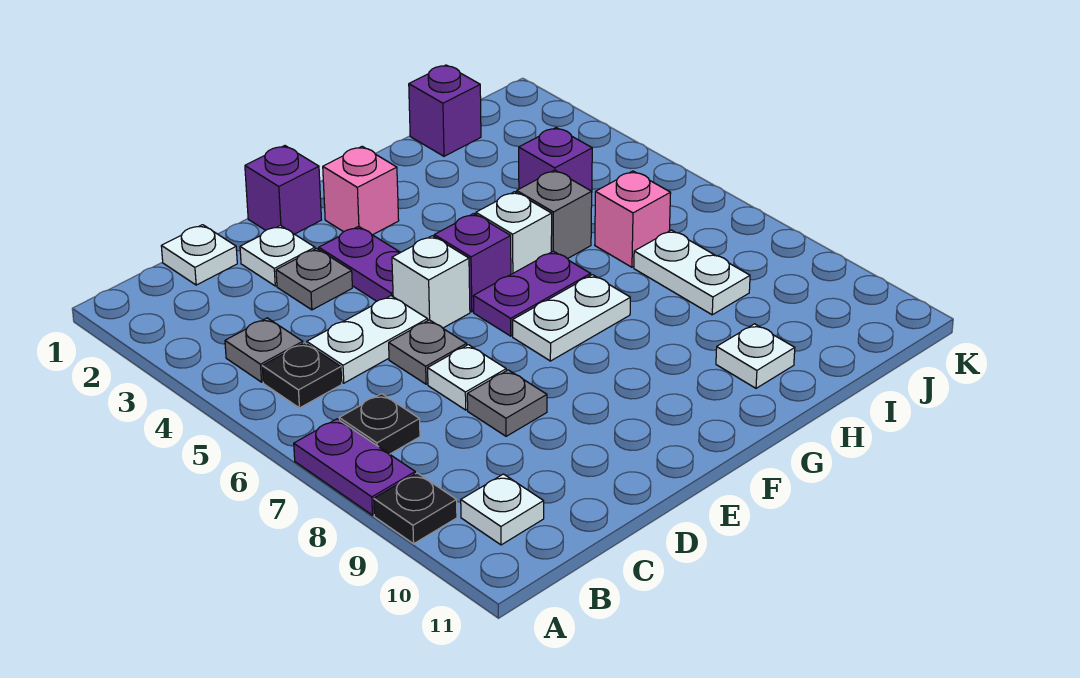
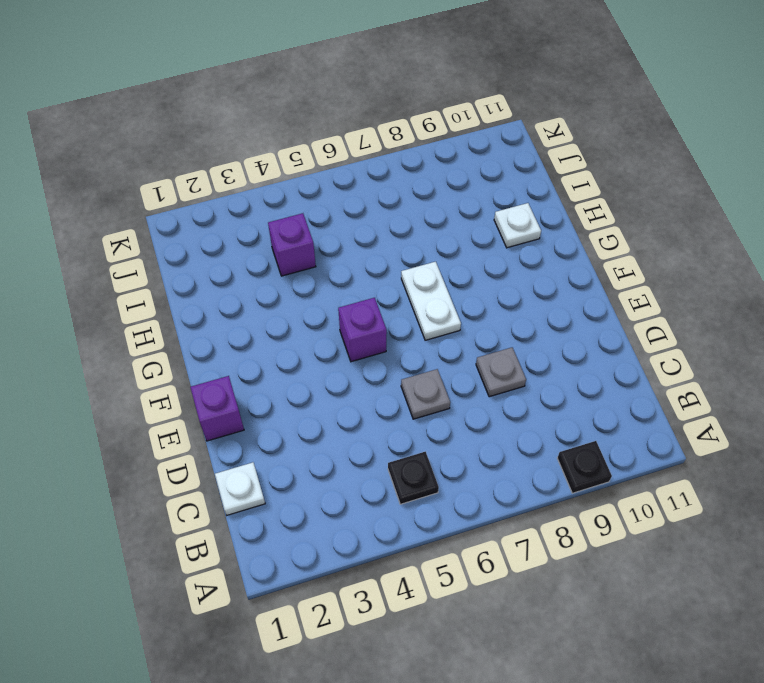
none -> purple plate A7:A8 level 1
none -> grey plate B4 level 1
none -> black plate B7 level 1

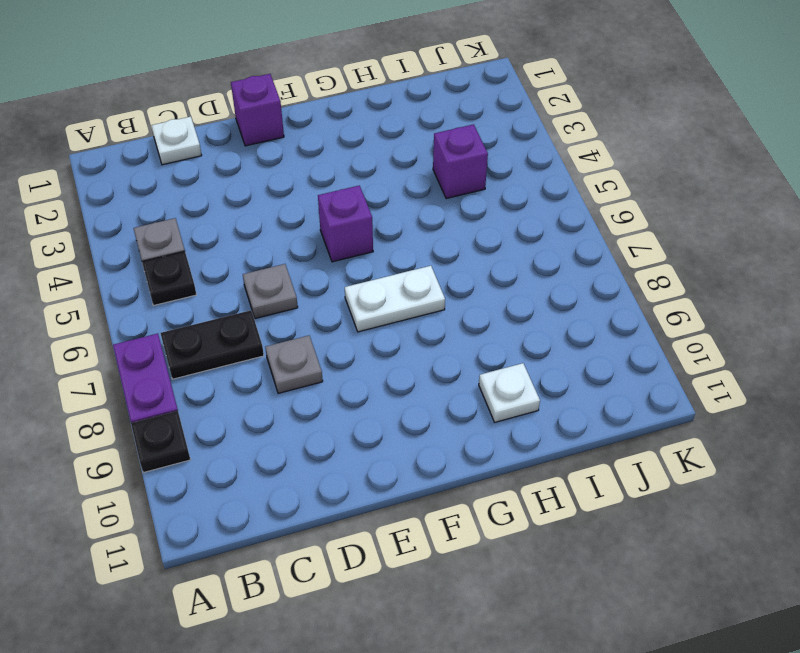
black plate B7:C7 level 1 -> black plate B7 level 1
none -> white plate B10 level 1
none -> white plate C5:D5 level 1
none -> white plate D2 level 1

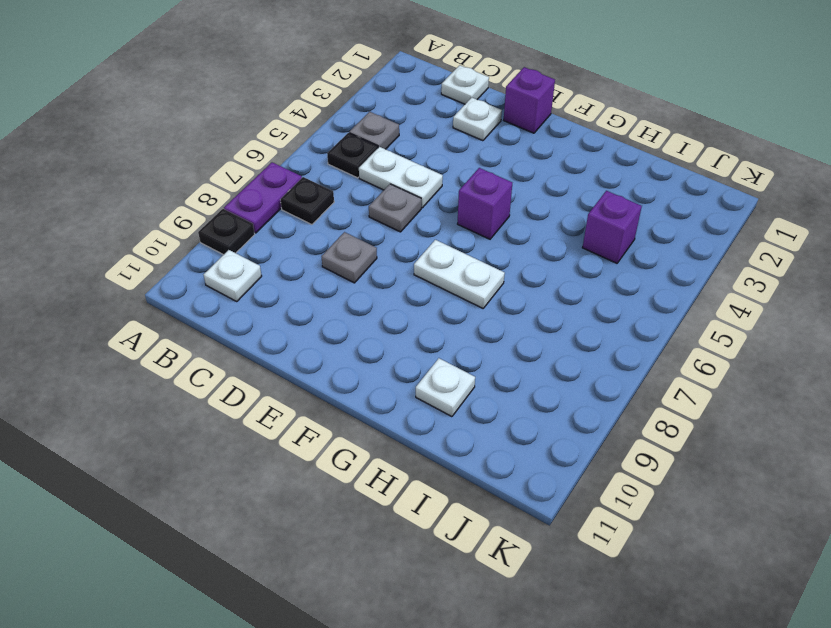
none -> grey plate D3 level 1
none -> white plate D7 level 1
none -> purple plate E3:E4 level 1

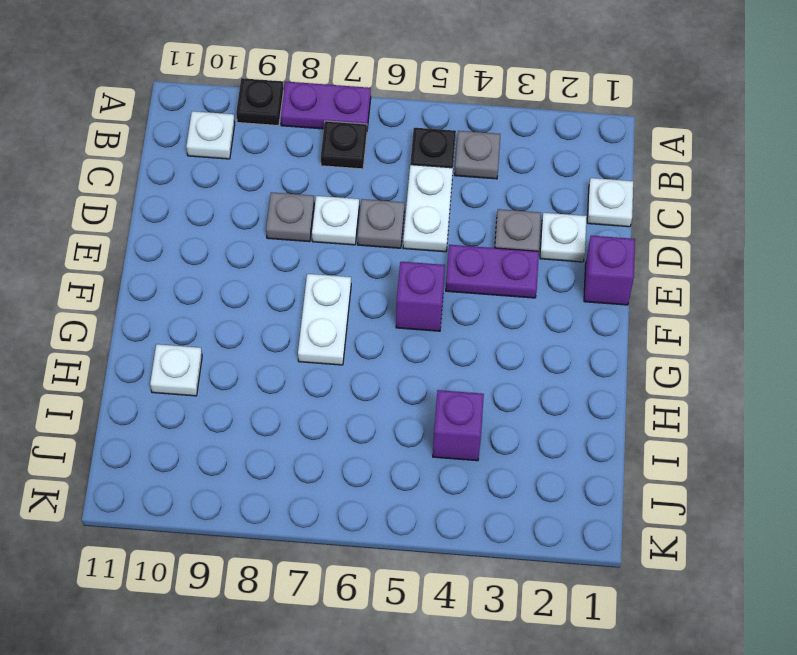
none -> white brick E5 level 1
none -> pink brick F2 level 1
none -> purple plate F6:G6 level 1

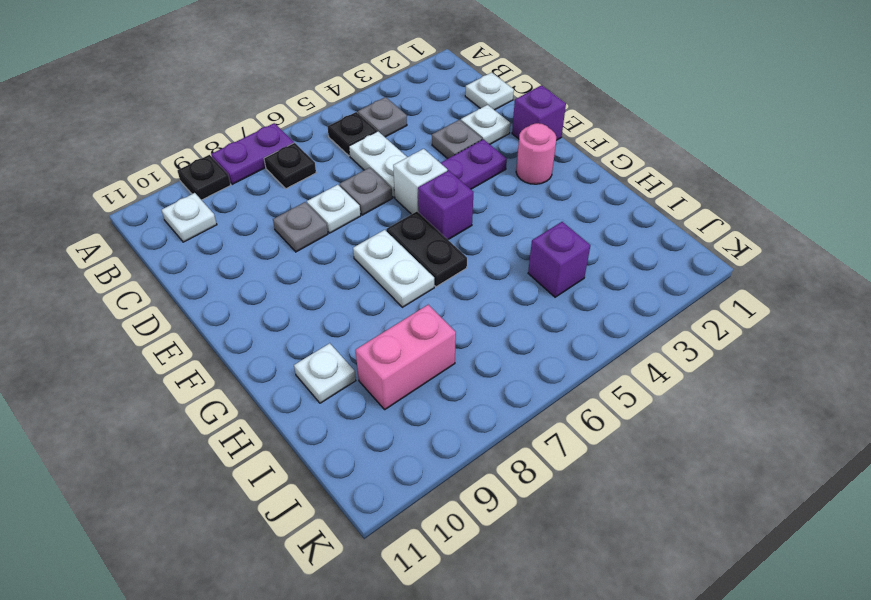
pink round brick F2 level 1 -> pink brick F2 level 1
black plate F6:G6 level 1 -> purple plate F6:G6 level 1
pink brick I8:I9 level 1 -> white plate I7:I8 level 1
none -> white brick G5 level 1
none -> grey brick H5 level 1
none -> purple brick I1 level 1

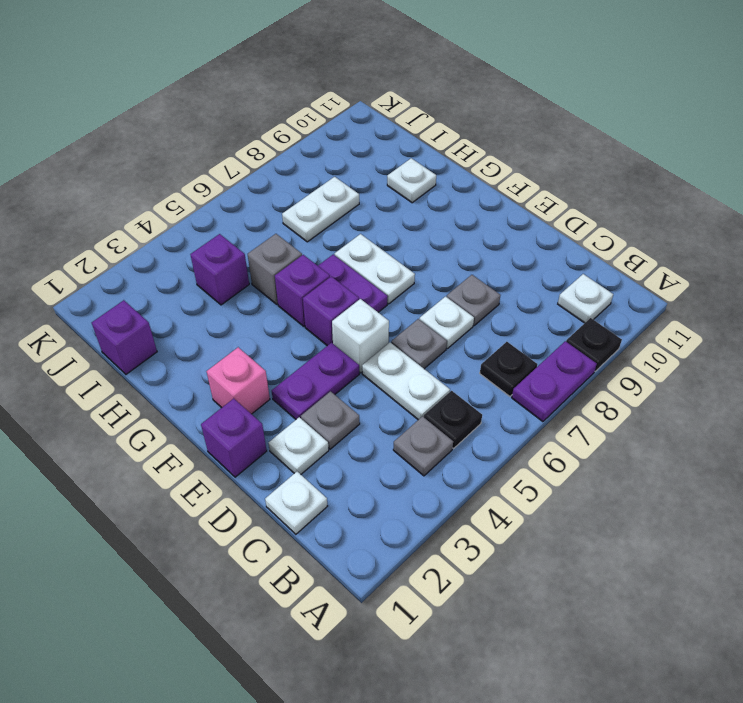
purple brick G5 level 1 -> white brick G5 level 1
none -> pink brick I6 level 1

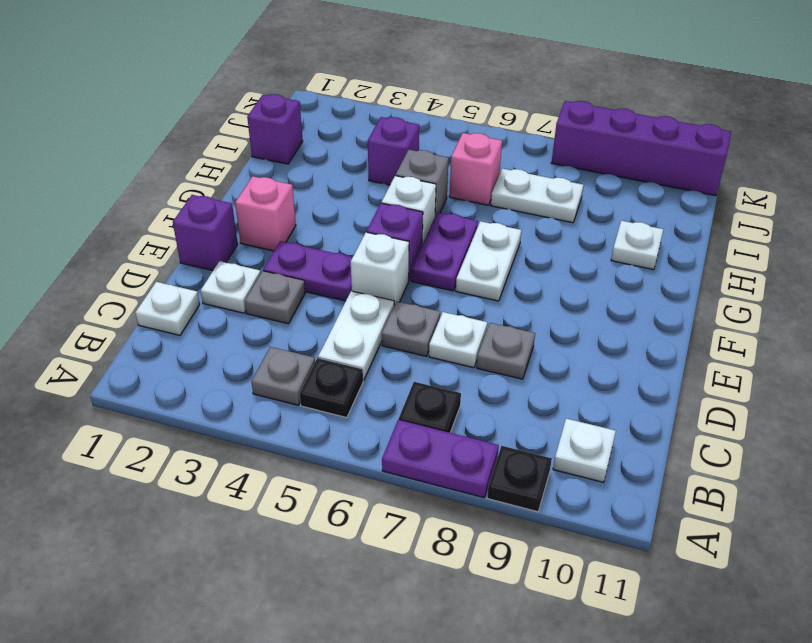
purple brick K8:K11 level 1 -> none

